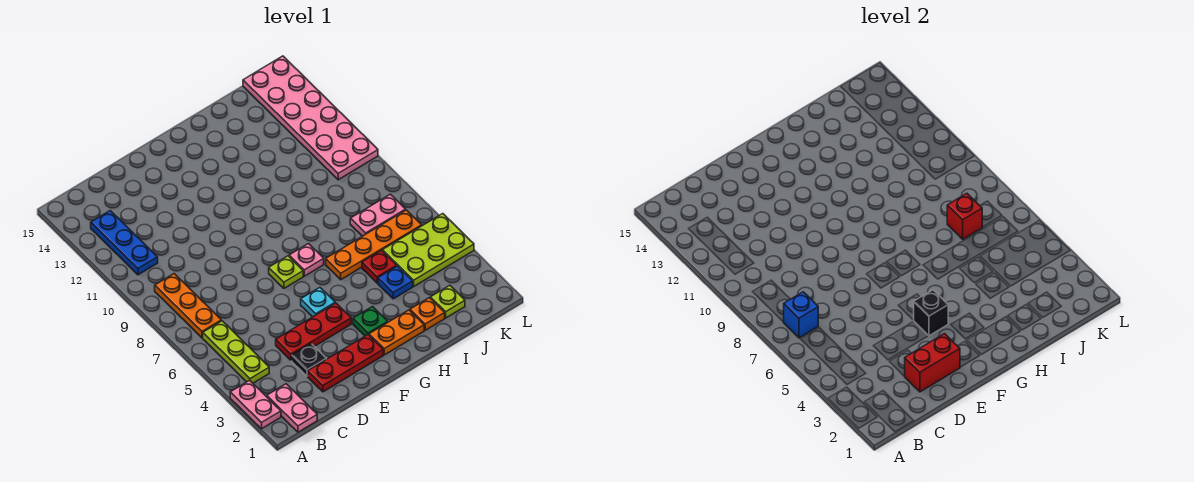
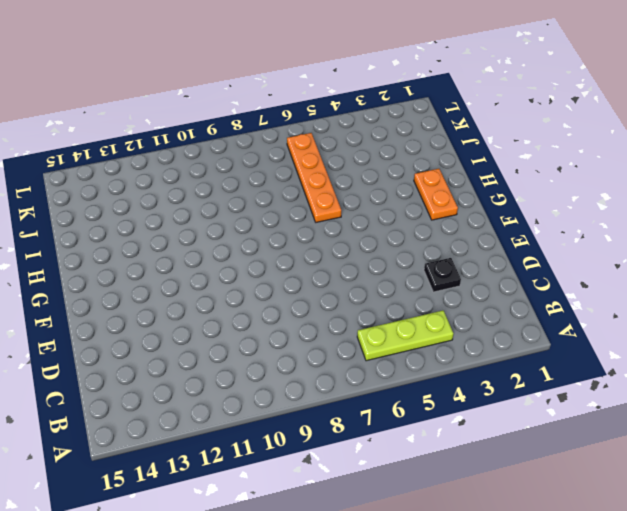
none -> pink plate A2:A3 level 1
none -> pink plate B1:B2 level 1
none -> orange plate B7:B9 level 1

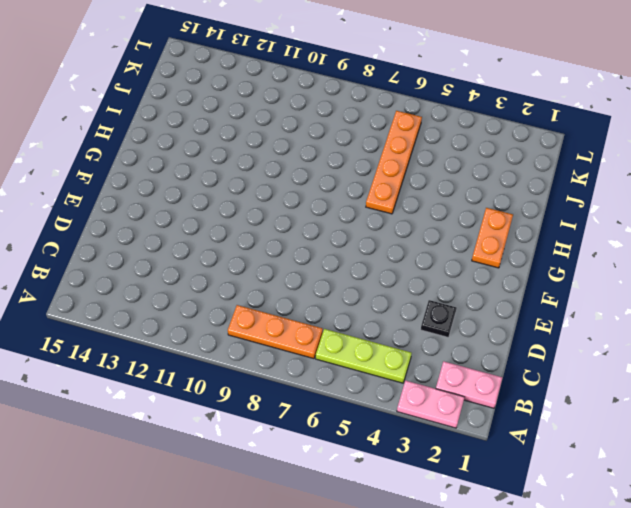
none -> blue plate B11:B13 level 1
none -> red plate D2:F2 level 1
none -> red plate D4:F4 level 1

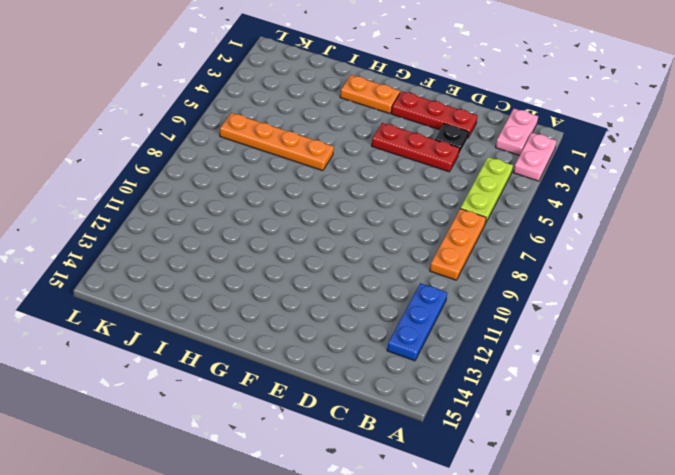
none -> cyan plate F5 level 1
none -> lime plate F7 level 1
none -> green plate G3 level 1

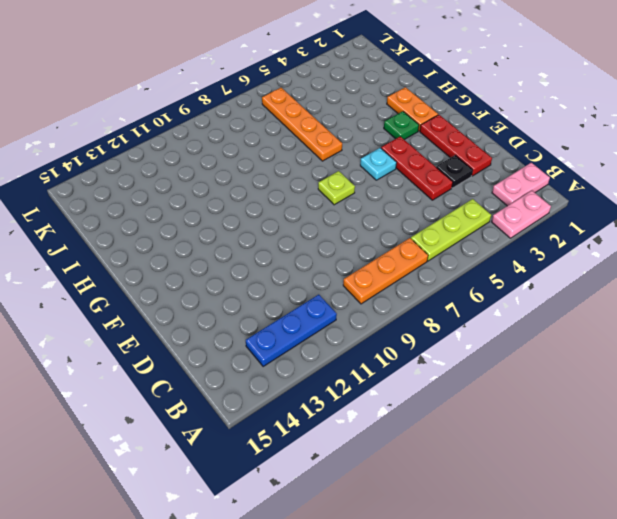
none -> pink plate G7 level 1
none -> orange plate I2 level 1
none -> blue plate I4 level 1

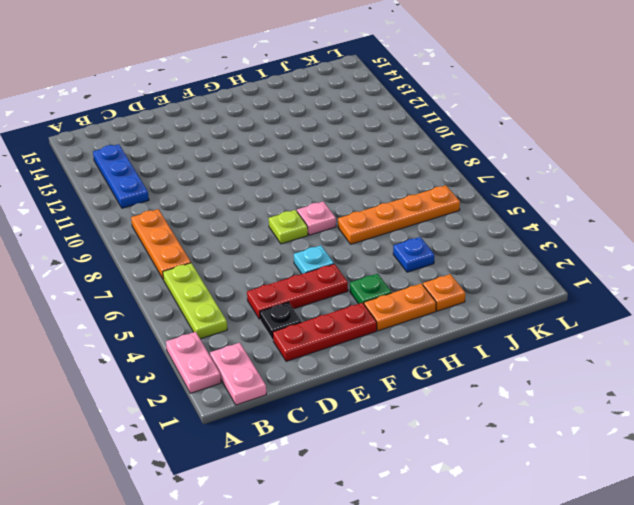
none -> red plate I5 level 1
none -> lime plate J2 level 1
none -> lime plate J4:L5 level 1

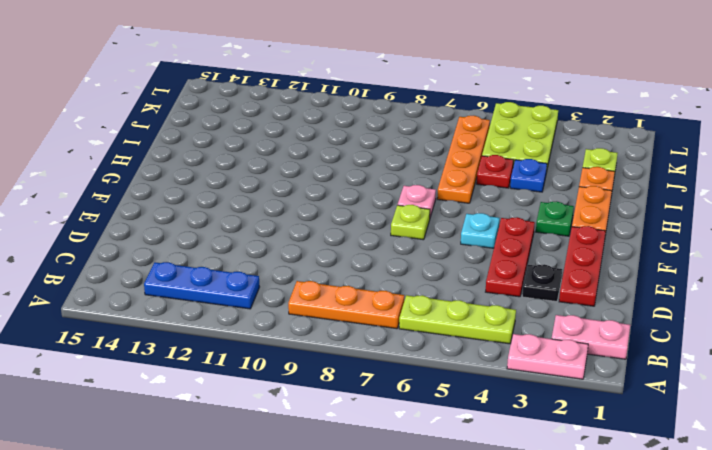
none -> pink plate J7:K7 level 1
none -> pink plate K10:L15 level 1
none -> blue brick B7 level 2

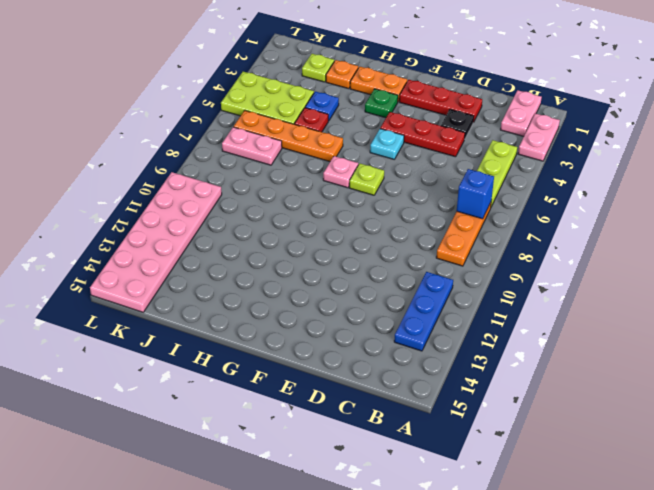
none -> red brick D2:E2 level 2
none -> black brick F4 level 2
none -> red brick J7 level 2

